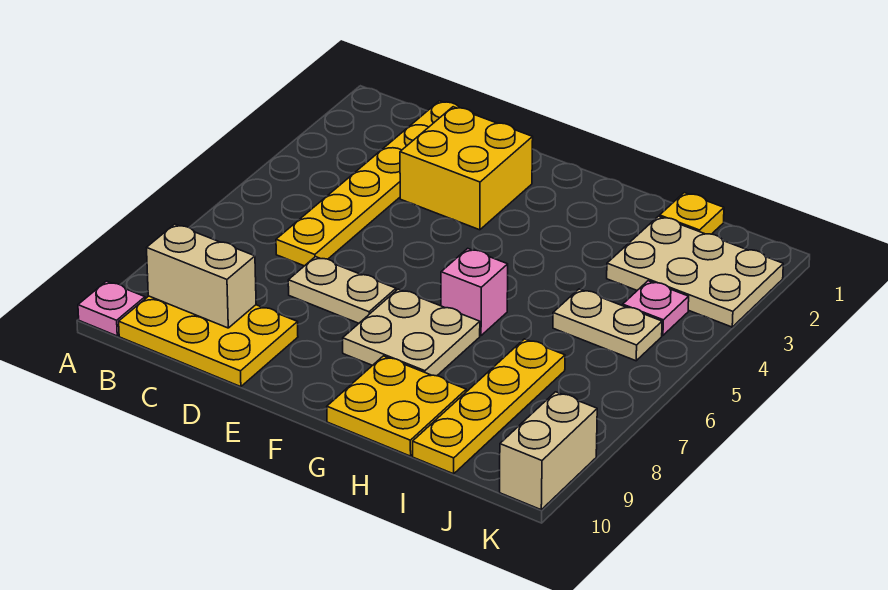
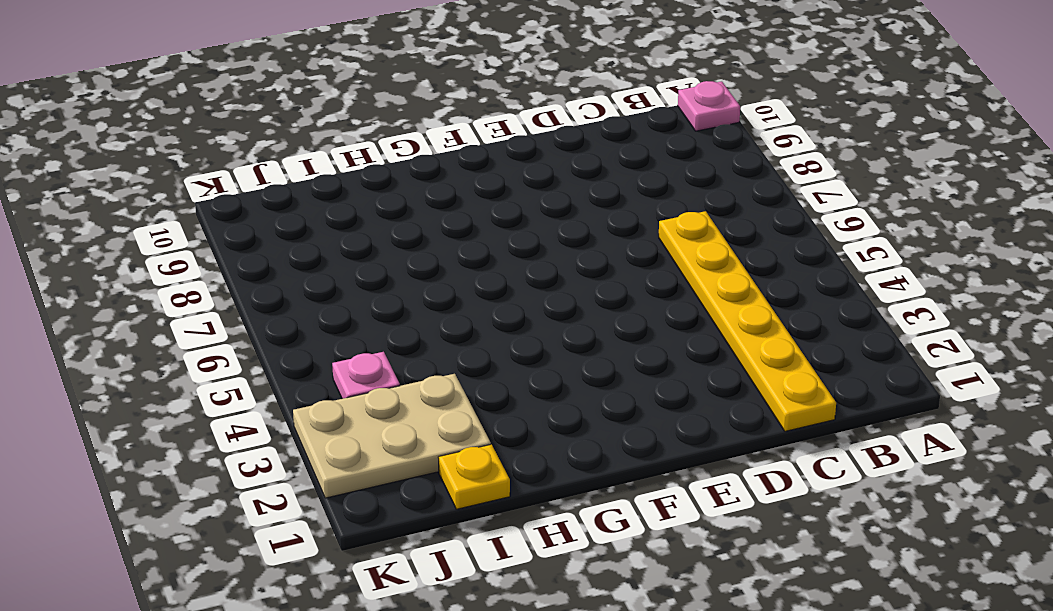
none -> yellow plate B9:D10 level 1
none -> yellow brick D2:E3 level 1
none -> tan plate D7:E7 level 1

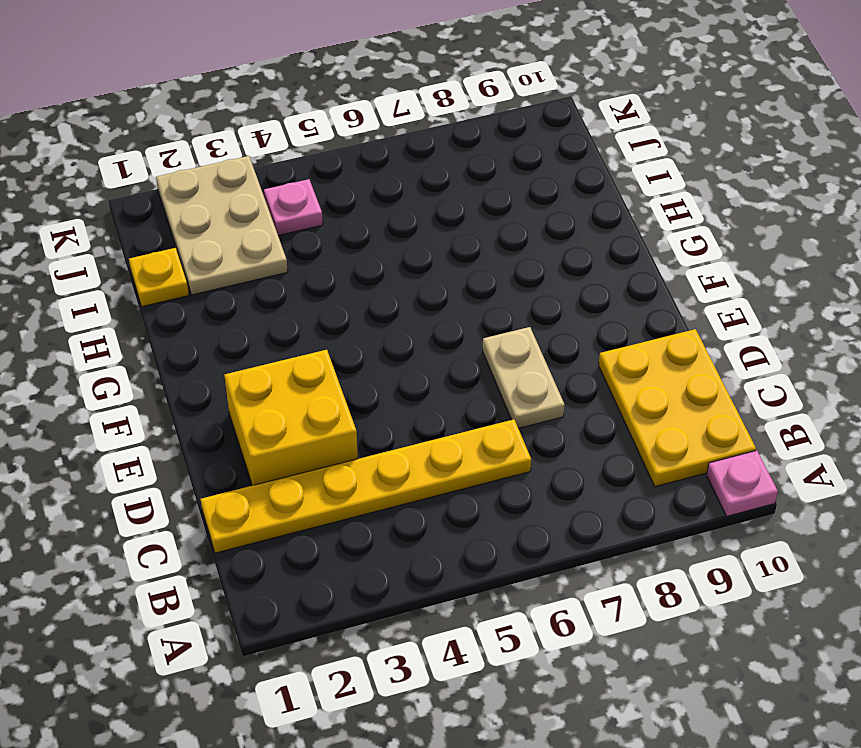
none -> tan plate F7:G8 level 1
none -> pink brick G6 level 1
none -> yellow plate G9:H10 level 1

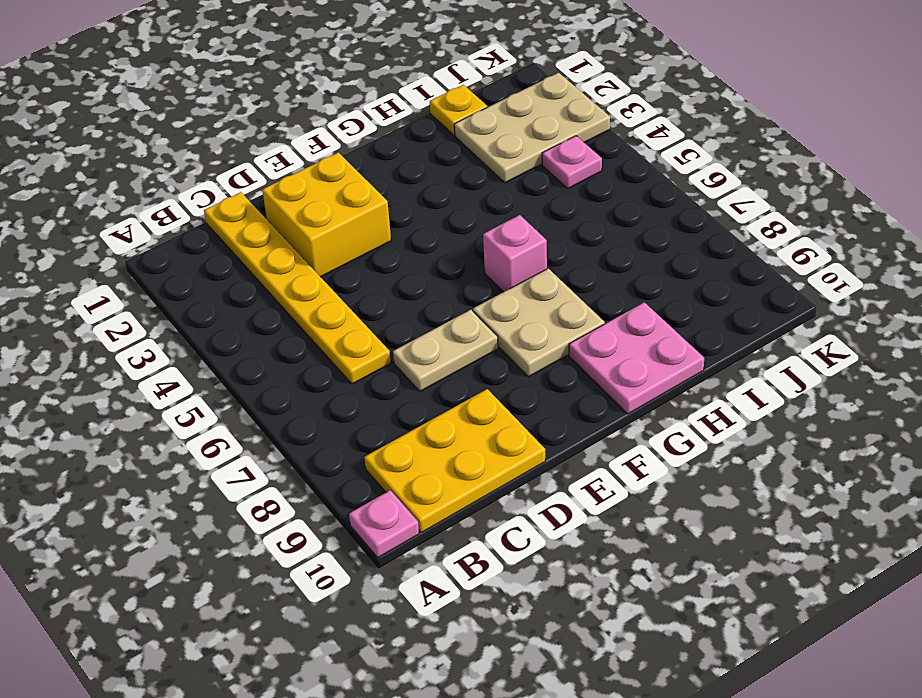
pink plate G9:H10 level 1 -> yellow plate G9:H10 level 1
none -> tan plate I5:J5 level 1
none -> yellow plate I7:I10 level 1
none -> tan brick K9:K10 level 1

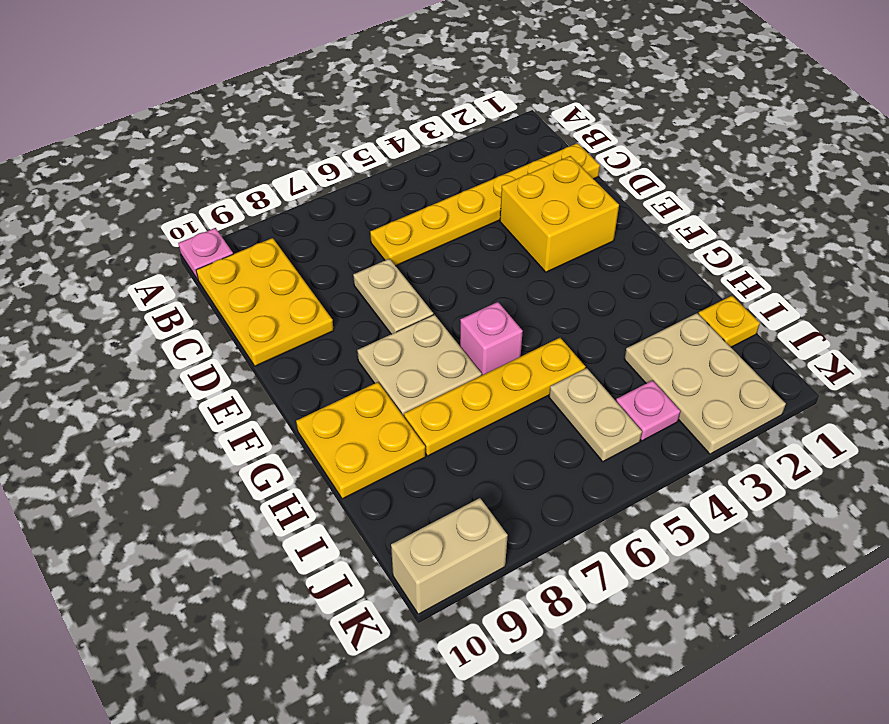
yellow plate H5:H8 level 1 -> yellow plate I7:I10 level 1
none -> tan brick B9:C9 level 2

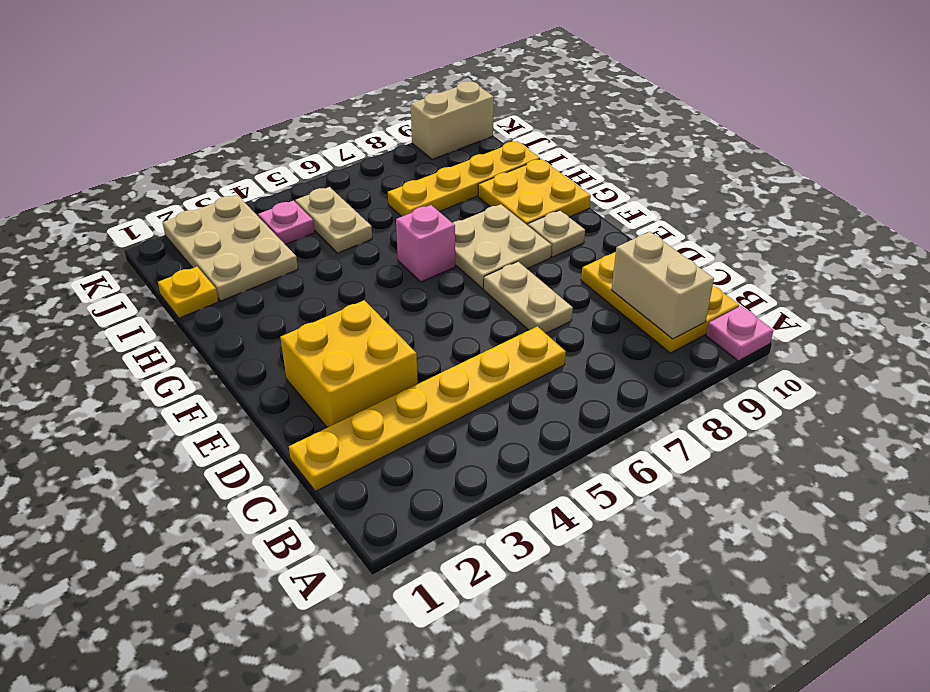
tan plate F9 level 1 -> none

